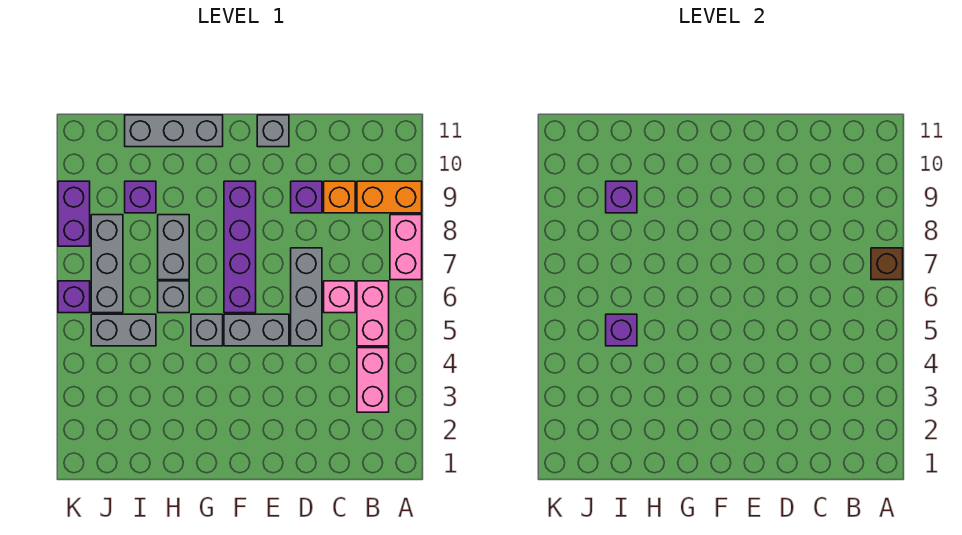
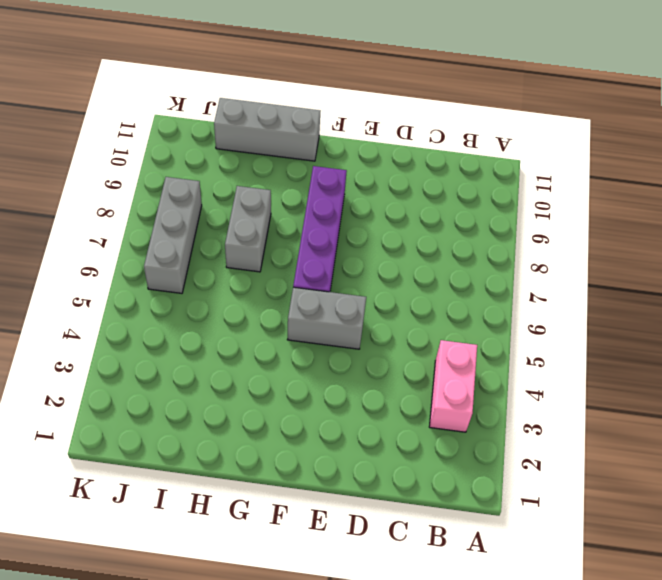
none -> pink brick A7:A8 level 1
none -> orange brick A9:B9 level 1
none -> pink brick B5:B6 level 1

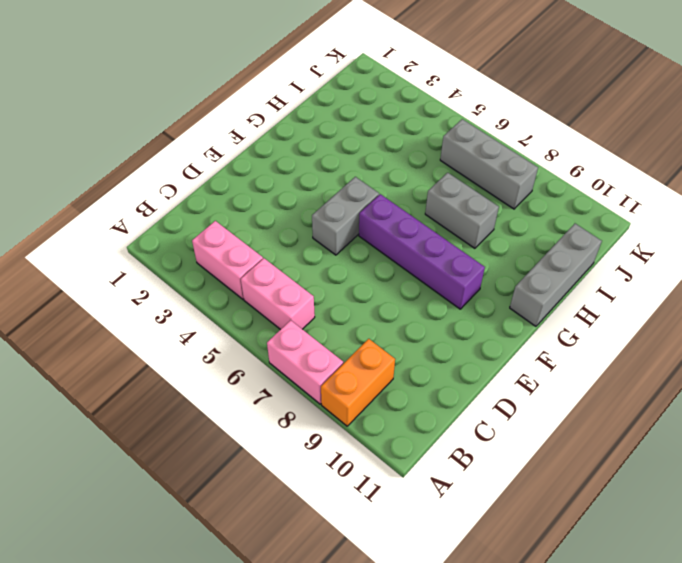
none -> pink brick C6 level 1
none -> orange brick C9 level 1
none -> grey brick D5:D7 level 1

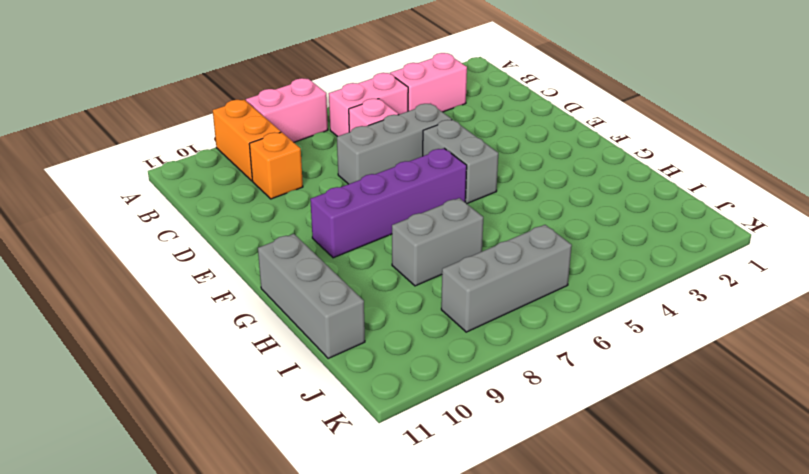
none -> purple brick D9 level 1
none -> grey brick E11 level 1
none -> grey brick G5 level 1

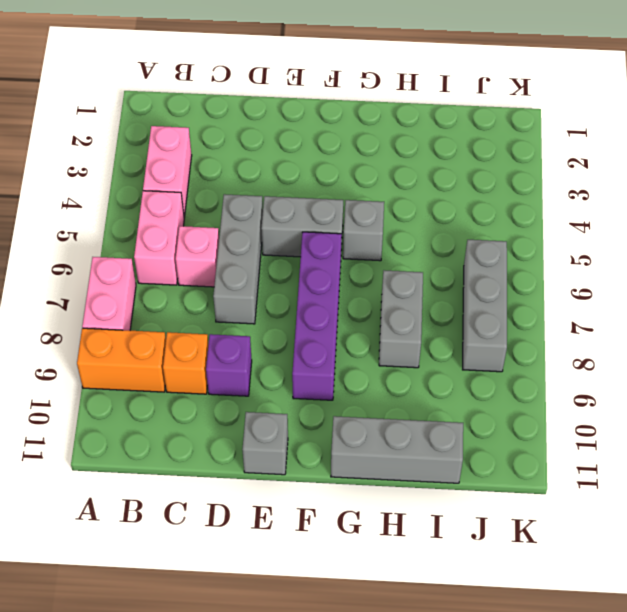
none -> grey brick H6 level 1
none -> grey brick I5:J5 level 1
none -> purple brick I9 level 1

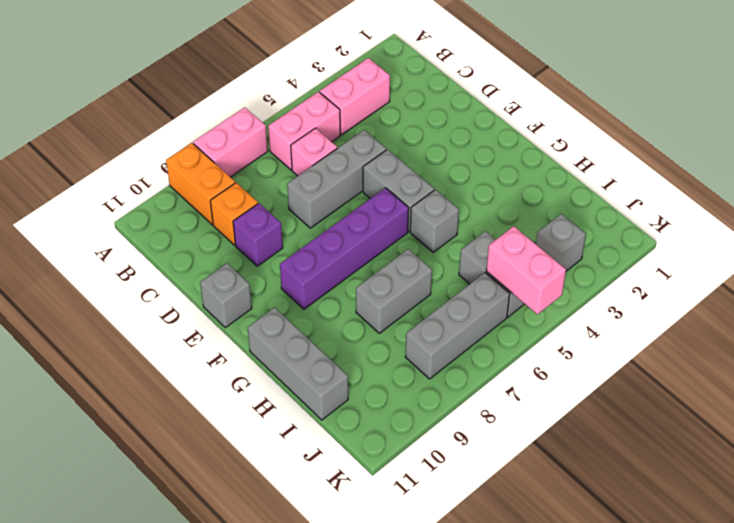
grey brick J3 level 1 -> grey brick H6 level 1
pink brick J5:K5 level 2 -> none
none -> purple brick I9 level 1
none -> purple brick K6 level 1
none -> purple brick K8:K9 level 1

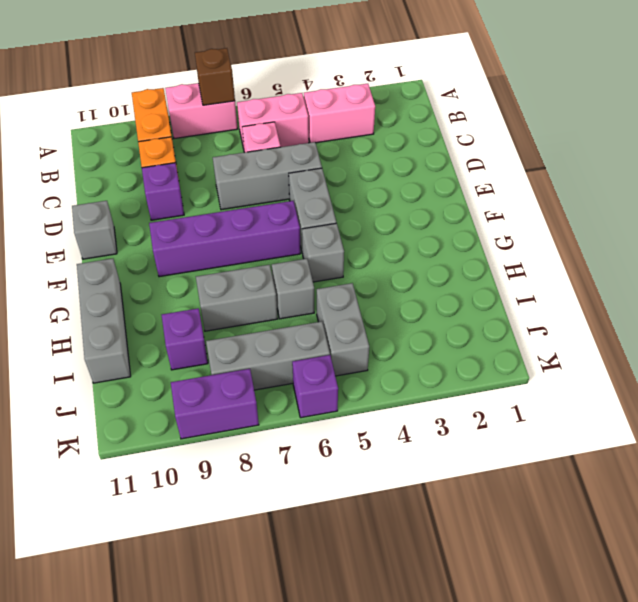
none -> purple brick I5 level 2
none -> purple brick I9 level 2

